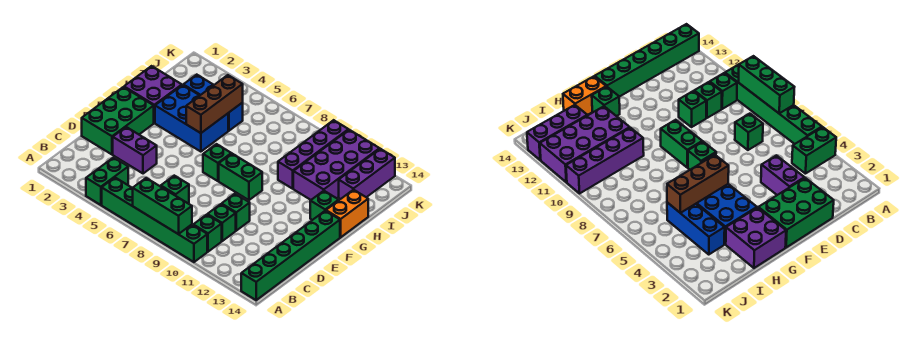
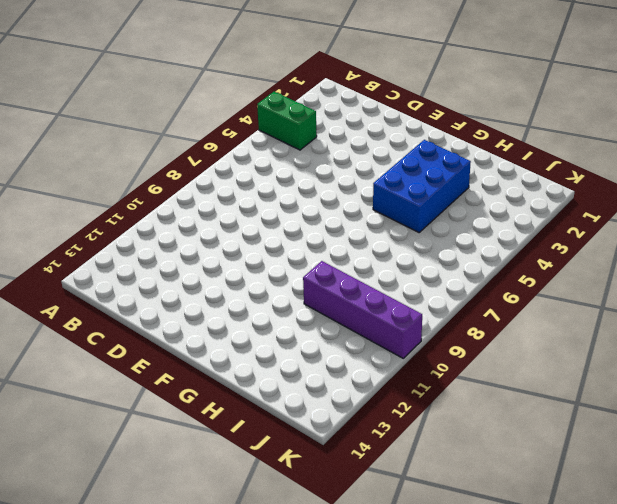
none -> green brick A5:A10 level 1
none -> green brick A14:F14 level 1
none -> green brick B10 level 1

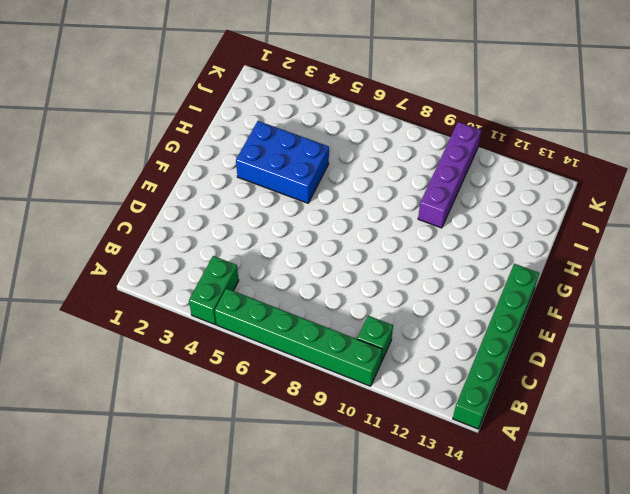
none -> green brick C7 level 1
none -> green brick C10 level 1
none -> green brick D1:F2 level 1

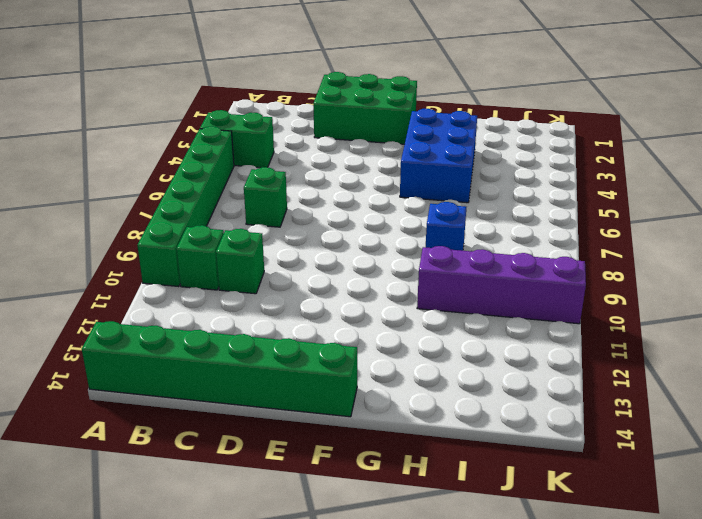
blue brick H8 level 1 -> none
none -> purple brick D3:D4 level 1
none -> green brick D10 level 1
none -> green brick F7 level 1

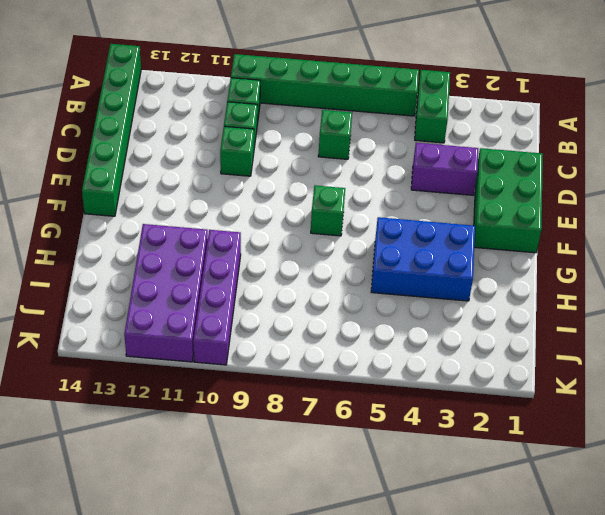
none -> green brick F8:F9 level 1
none -> purple brick G1:H2 level 1
none -> green brick G13 level 1

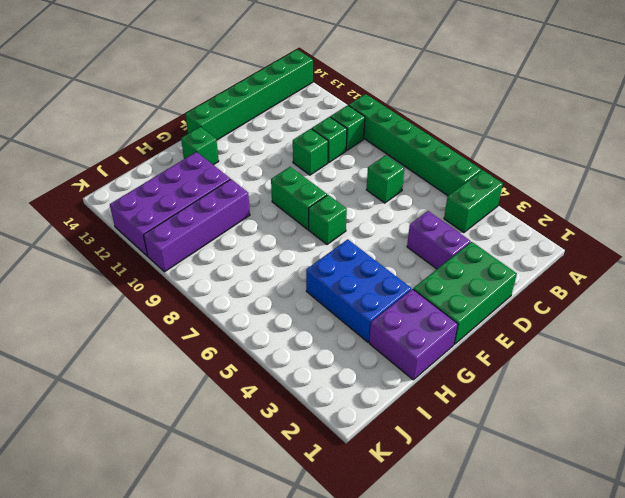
none -> orange brick G14:H14 level 1
none -> blue brick I3:I5 level 1
none -> purple brick I13:K13 level 1

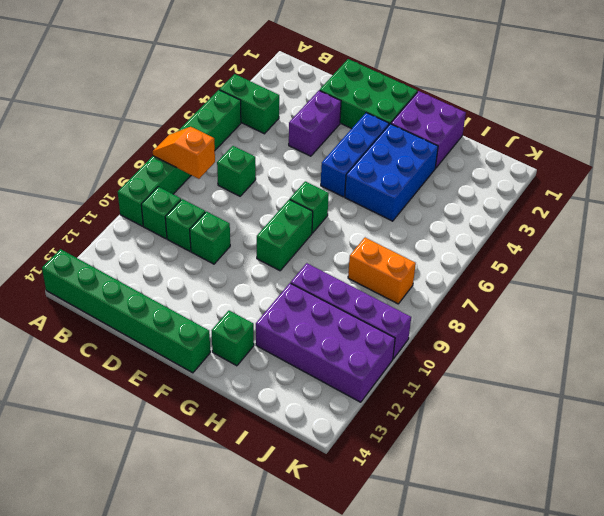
orange slope A8:B8 level 2 top B -> green brick A7:A9 level 2
blue brick F3:F5 level 1 -> blue brick I3:I5 level 1
orange brick I8:J8 level 1 -> orange brick G14:H14 level 1
none -> purple brick I13:K13 level 1
none -> brown brick G5:I5 level 2

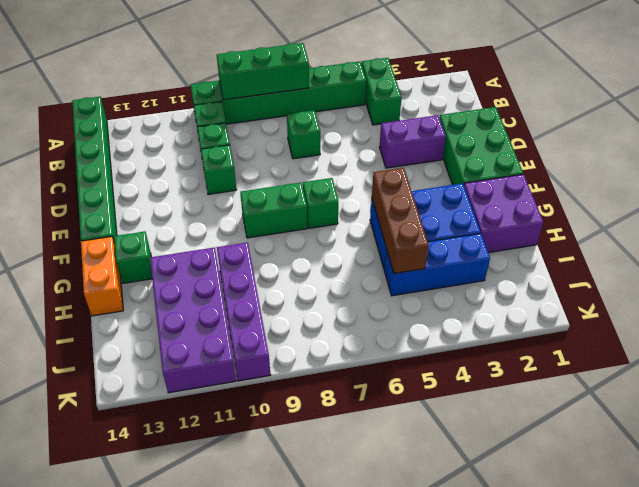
none -> purple brick I13:K13 level 1

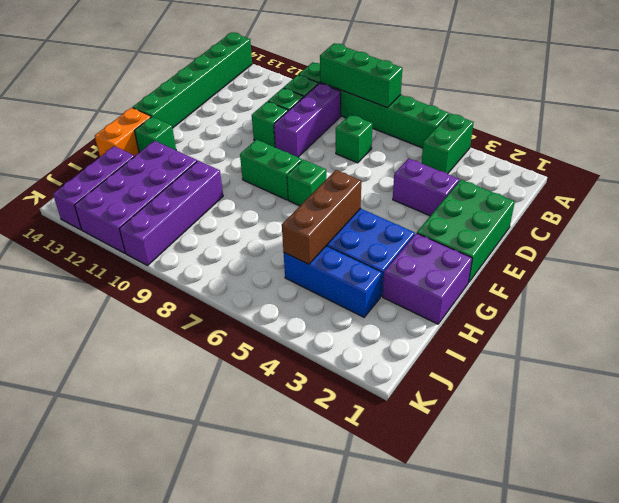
purple brick B9:D9 level 1 -> none

